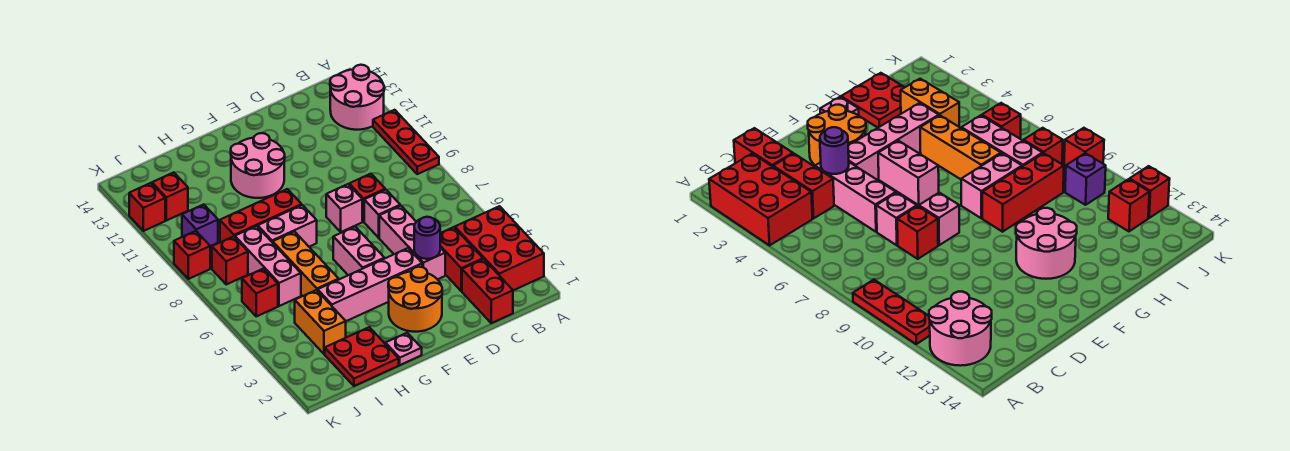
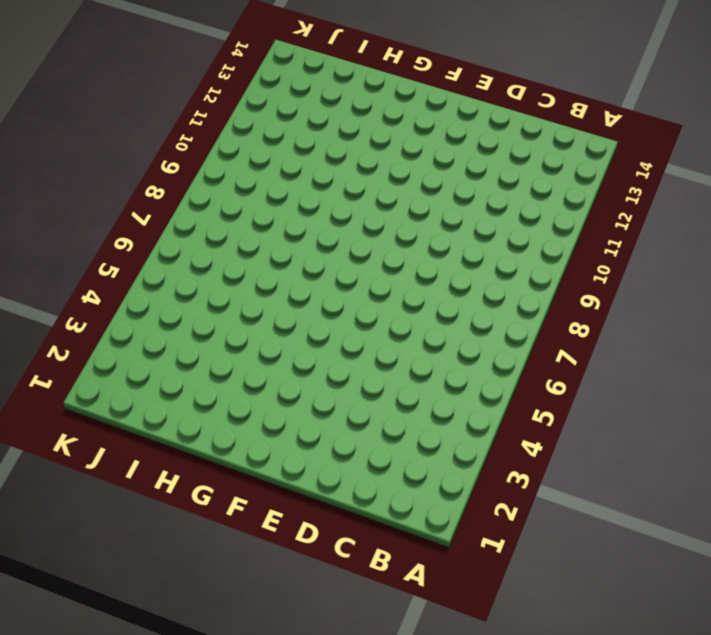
none -> red brick A2:B4 level 1
none -> red plate A9:A11 level 1
none -> pink round brick A12:B13 level 1

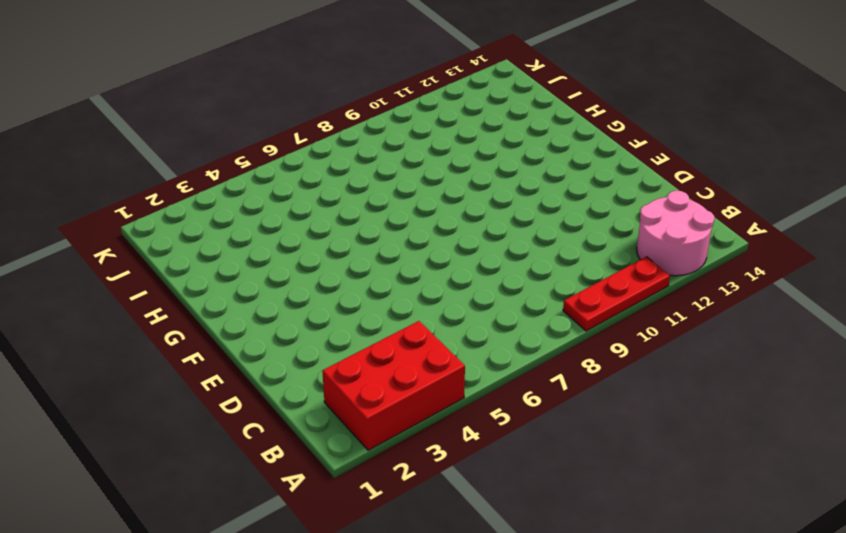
none -> red brick C1:C2 level 1
none -> red brick C3:C4 level 1
none -> pink brick D4:D6 level 1

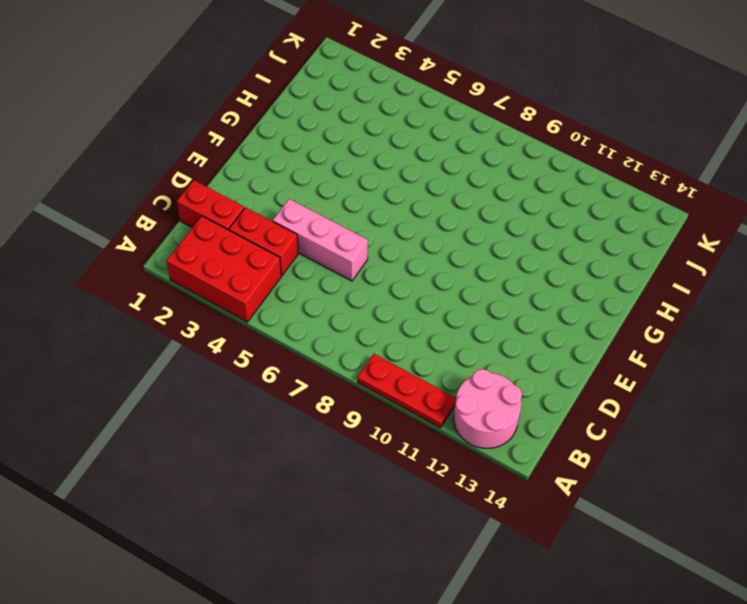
none -> pink brick D7 level 1
none -> red brick D8 level 1
none -> orange round brick E2:F3 level 1

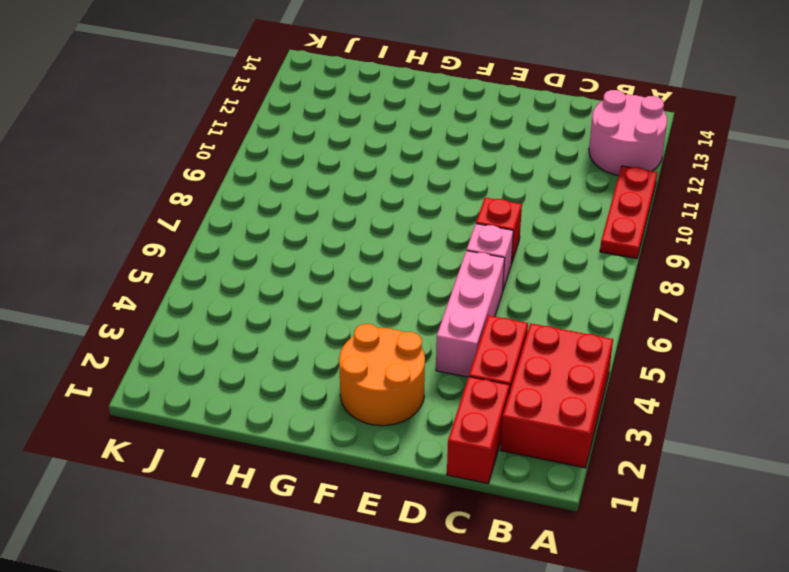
none -> pink brick E4:H4 level 1
none -> pink brick E8 level 1
none -> pink brick F5:F6 level 1

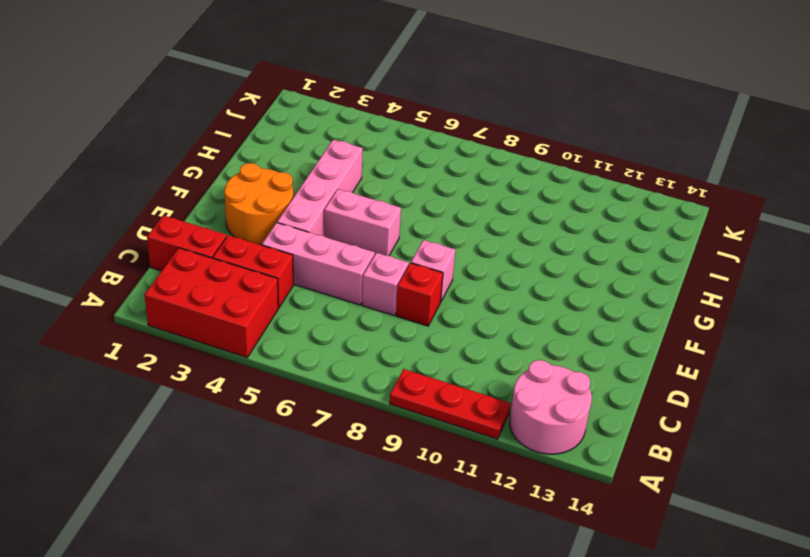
none -> pink round brick F11:G12 level 1
none -> pink plate G1 level 1
none -> pink brick G8:H8 level 1

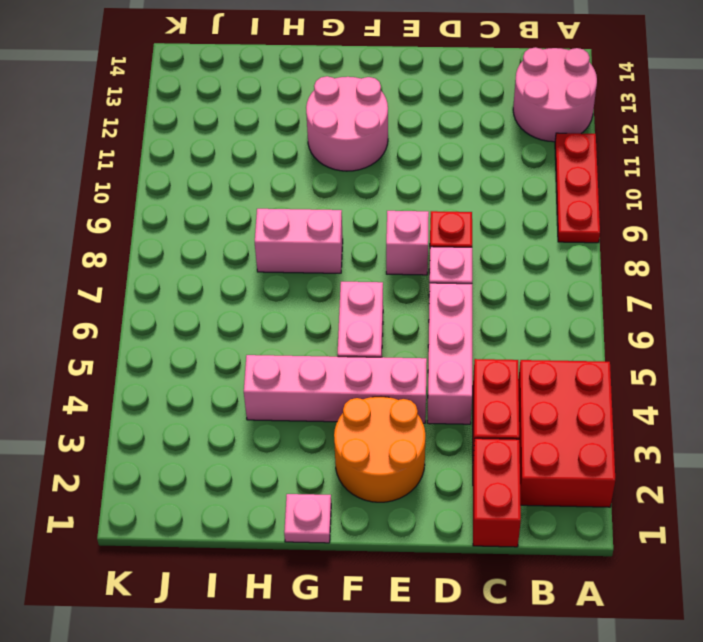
none -> red brick G9:I9 level 1
none -> red plate H1:I2 level 1
none -> orange brick H5:H7 level 1

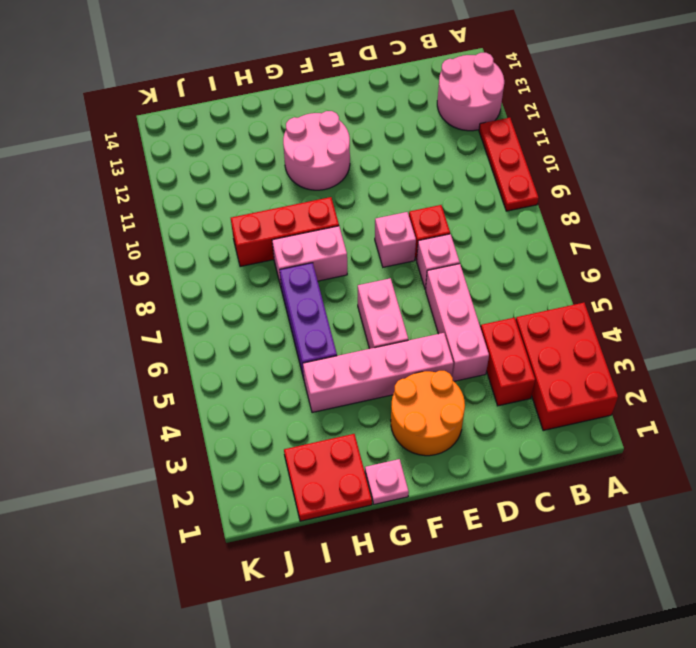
purple brick H5:H7 level 1 -> orange brick H5:H7 level 1
none -> red brick C1:C2 level 1
none -> orange brick I3:I4 level 1
none -> pink brick I6:I8 level 1

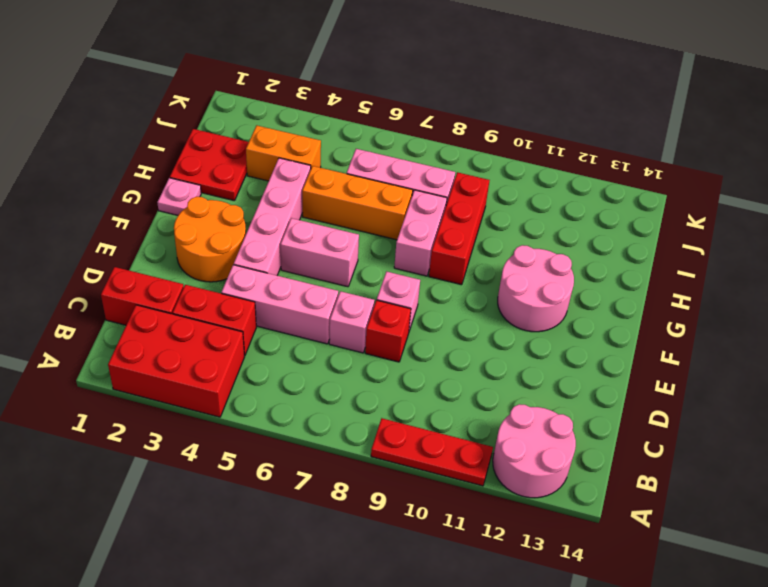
none -> red brick J6 level 1
none -> red brick J8 level 1
none -> purple brick J10 level 1

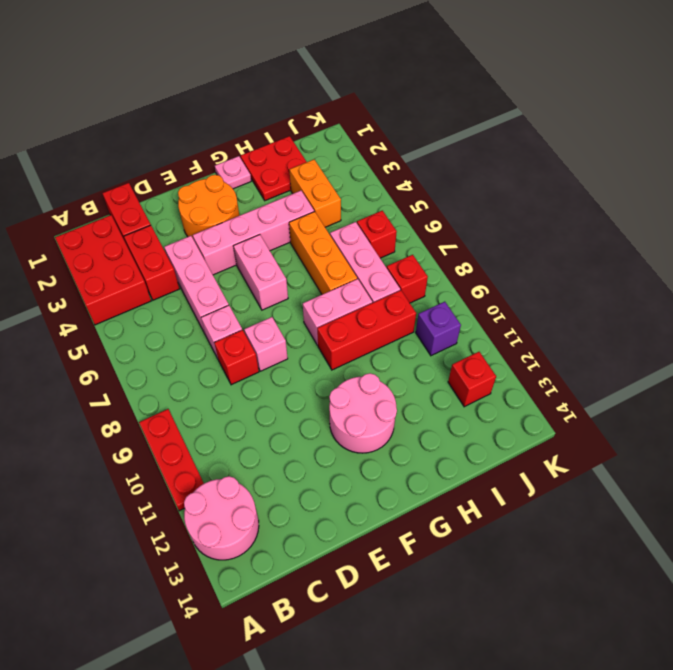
none -> red brick K9 level 1
none -> red brick K12 level 1
none -> purple round brick D4 level 2

